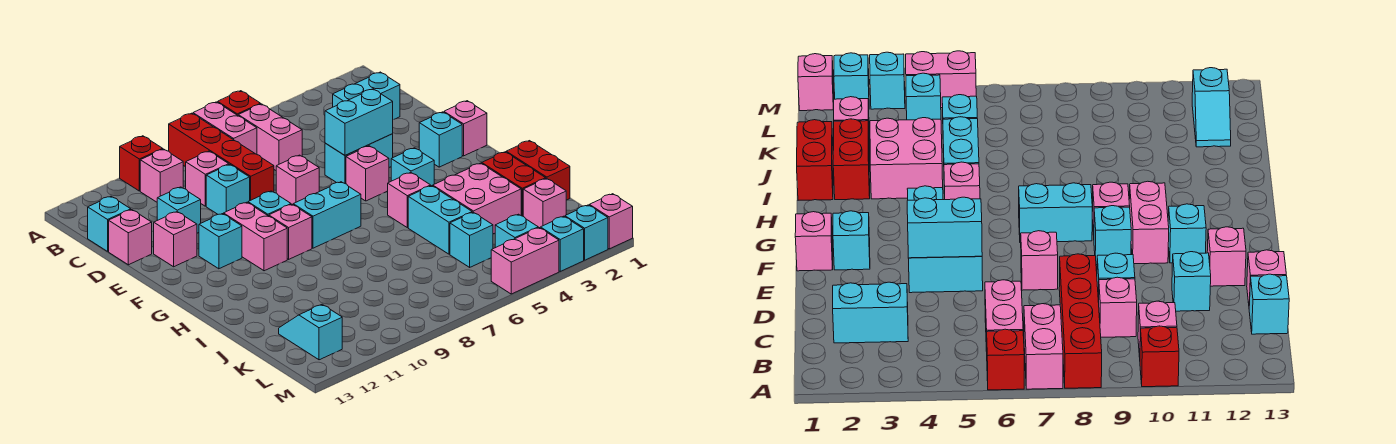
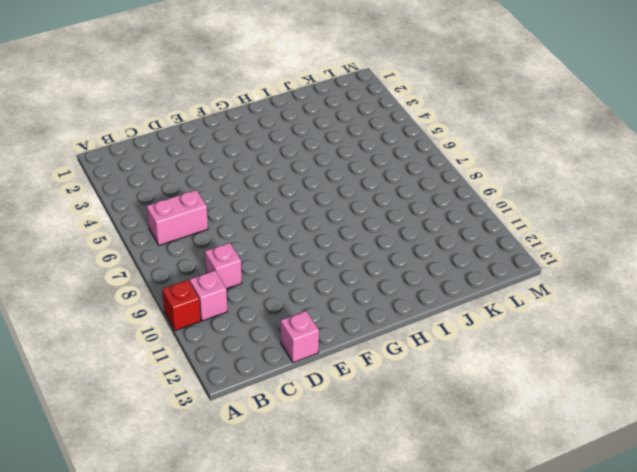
none -> red brick A6 level 1
none -> pink brick A7:B7 level 1
none -> red brick A8:D8 level 1
none -> cyan brick C2:C3 level 1

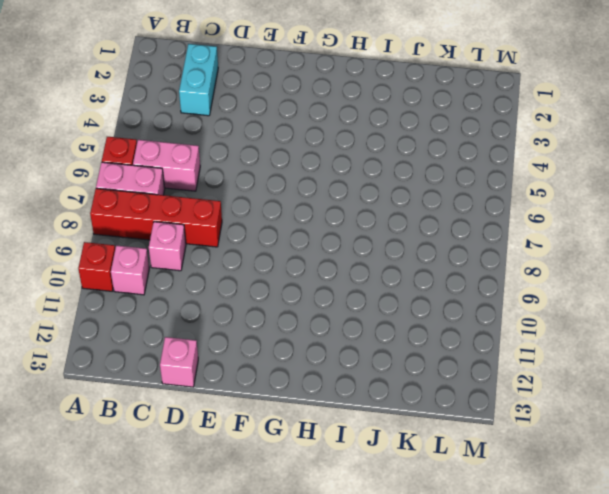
none -> cyan brick C13 level 1
none -> cyan brick D9 level 1
none -> cyan brick D11 level 1
none -> cyan brick E4:E5 level 1

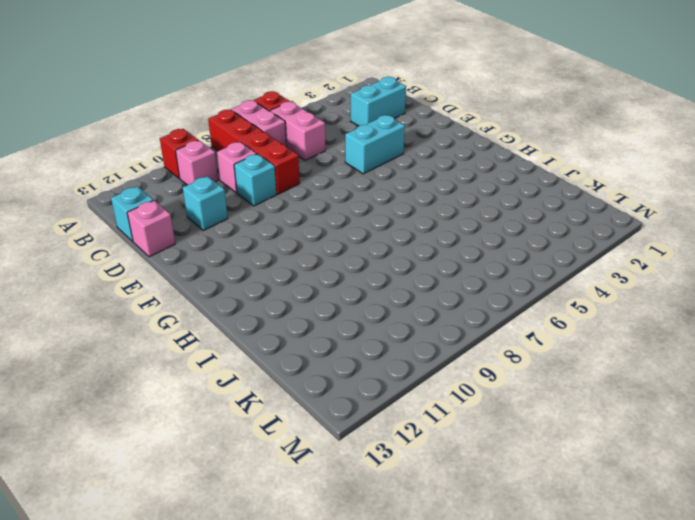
none -> pink brick E7 level 1
none -> pink brick E12 level 1
none -> pink brick F1 level 1
none -> cyan brick F2 level 1

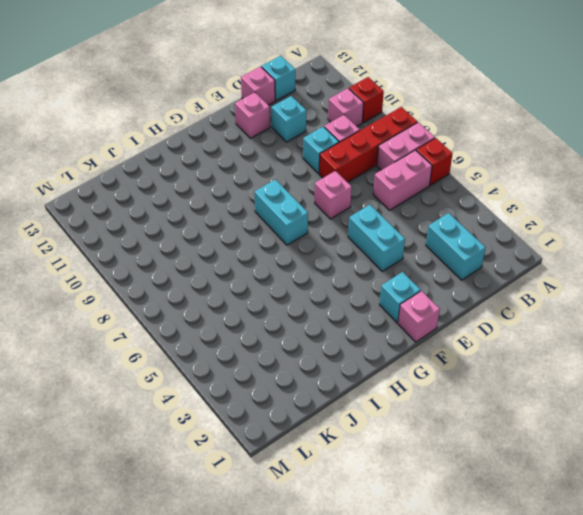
none -> pink brick F5 level 1
none -> cyan brick F9 level 1
none -> pink brick F10:G10 level 1
none -> cyan brick F11 level 1

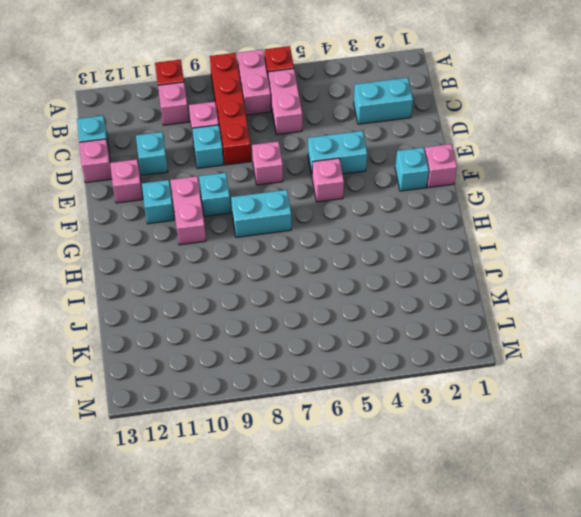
none -> cyan brick G4 level 1
none -> pink brick G9 level 1
none -> pink brick H5 level 1
none -> red brick I1:J1 level 1

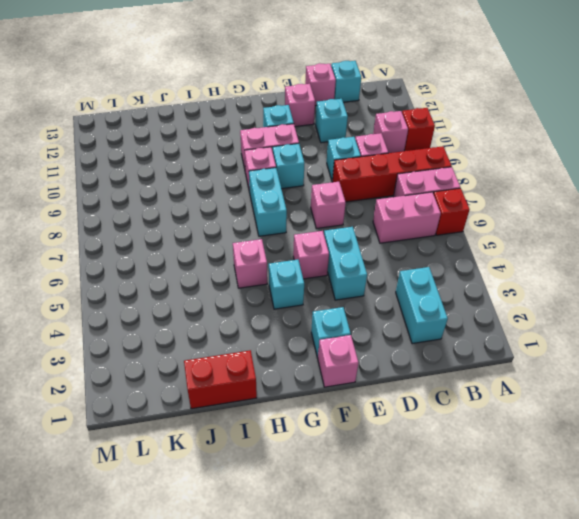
none -> red brick I2:J2 level 1
none -> pink brick I3:J4 level 1
none -> cyan brick I5:J5 level 1
none -> pink brick K2 level 1

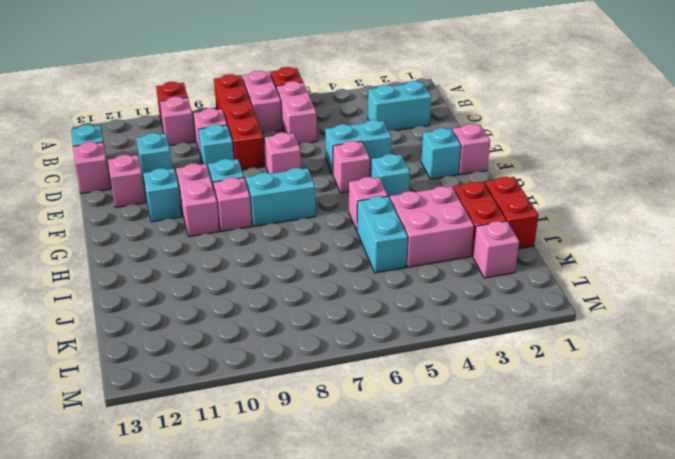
none -> cyan brick K5 level 1
none -> cyan slope K12:L12 level 1 top L
none -> cyan brick L4 level 1
none -> pink brick M1 level 1

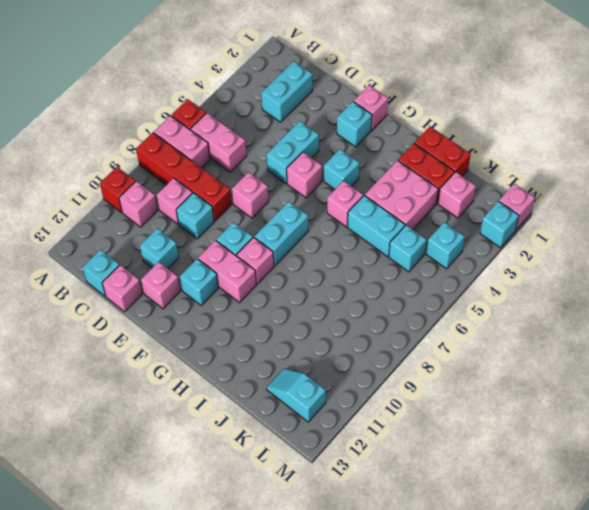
none -> cyan brick M3 level 1
none -> pink brick M4:M5 level 1
none -> cyan brick E4:E5 level 2

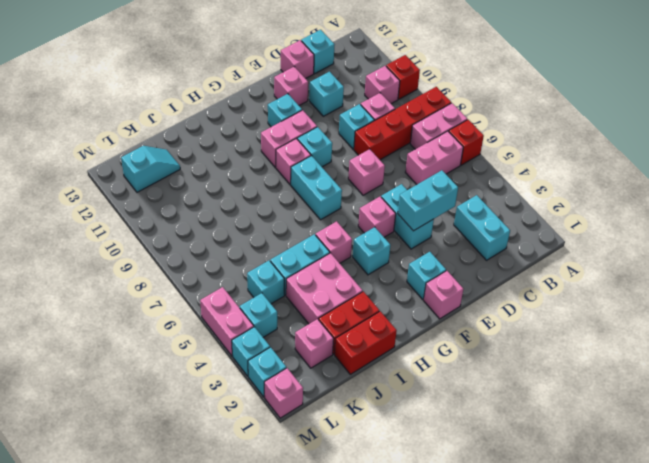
cyan brick D4:E4 level 2 -> cyan brick E4:E5 level 2

